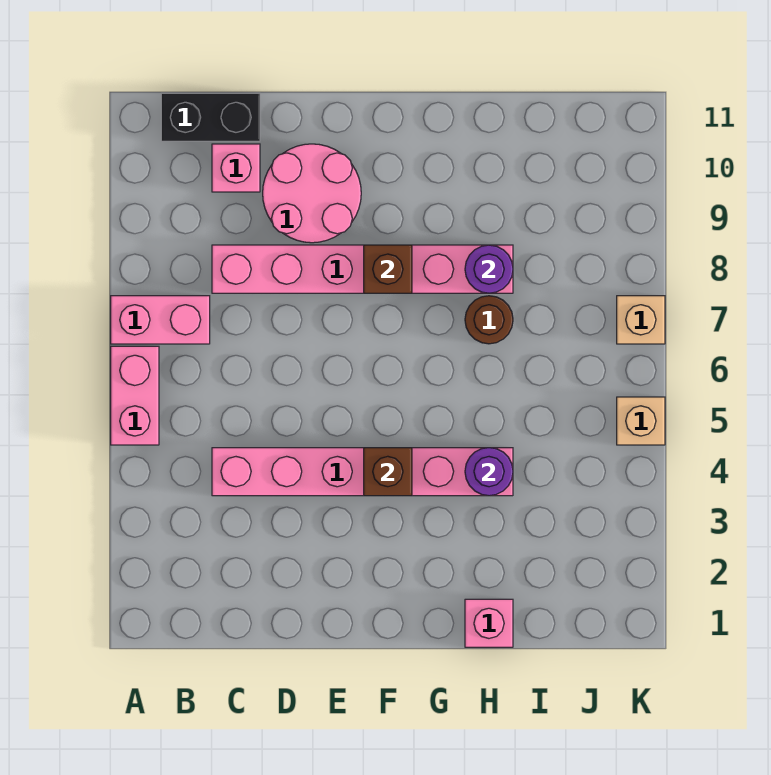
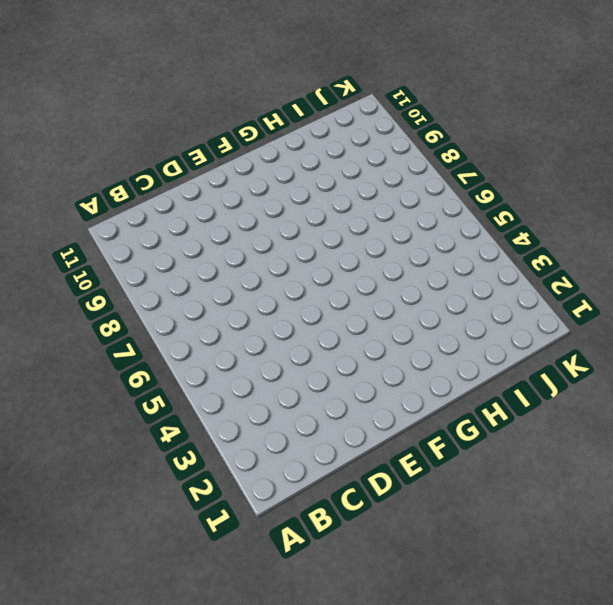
none -> pink brick A5:A6 level 1
none -> pink brick A7:B7 level 1
none -> black brick B11:C11 level 1

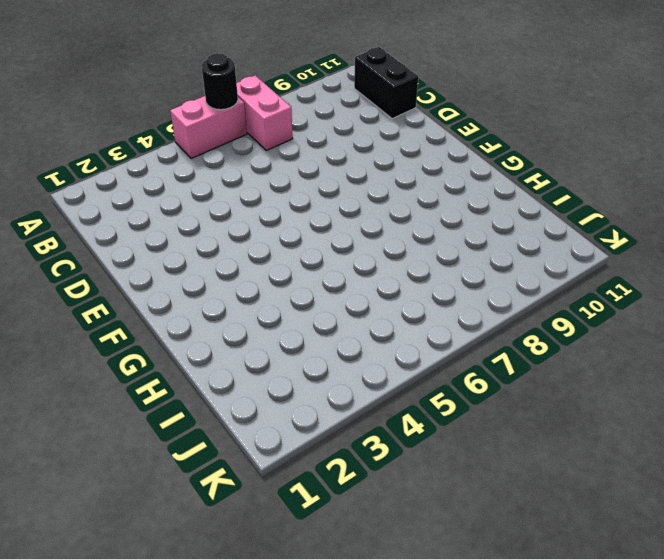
black round brick A6 level 2 -> none
none -> pink brick C4:H4 level 1
none -> pink brick C8:H8 level 1
none -> pink brick C10 level 1

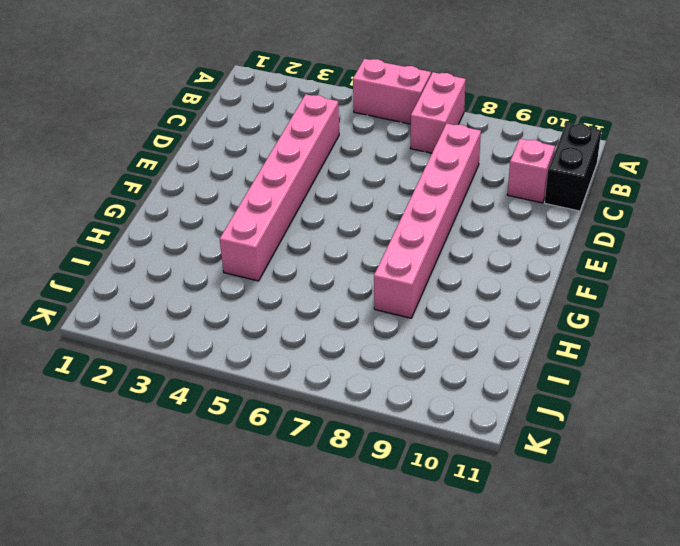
none -> pink round brick D9:E10 level 1
none -> pink brick H1 level 1
none -> brown round brick H7 level 1

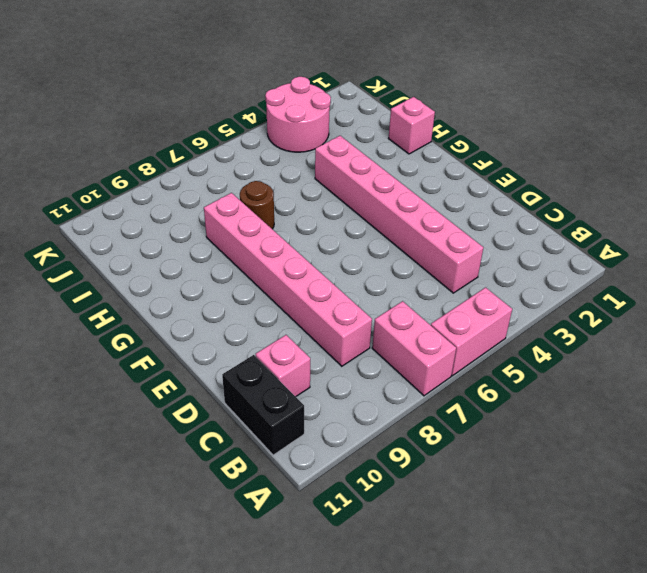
pink round brick J3:K4 level 1 -> pink round brick D9:E10 level 1
none -> tan brick K5 level 1
none -> tan brick K7 level 1
none -> brown brick F4 level 2

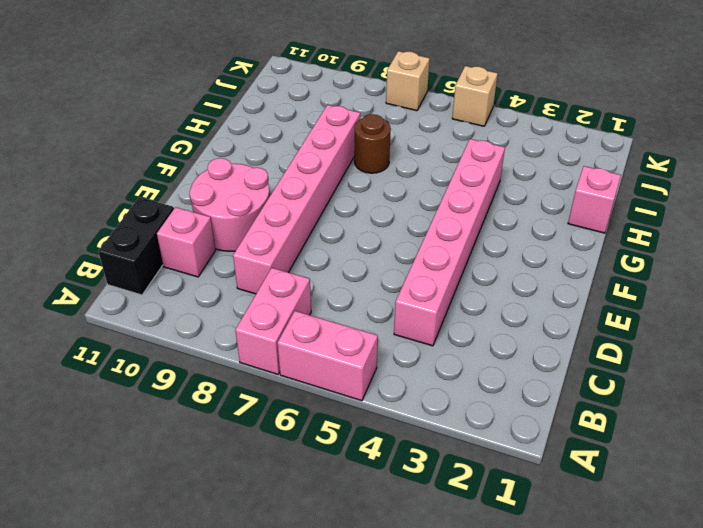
none -> brown brick F4 level 2
none -> brown brick F8 level 2
none -> purple round brick H4 level 2

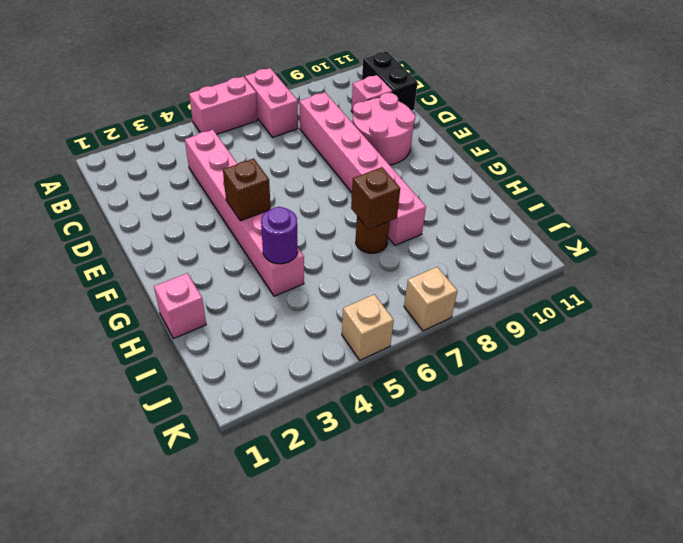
brown brick H7 level 2 -> brown brick F8 level 2
none -> purple round brick H8 level 2

